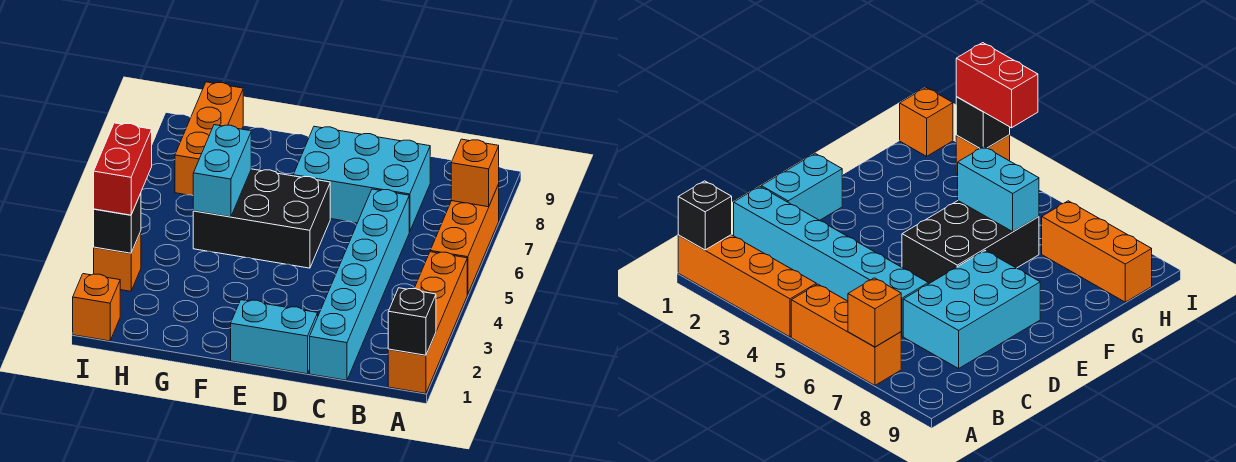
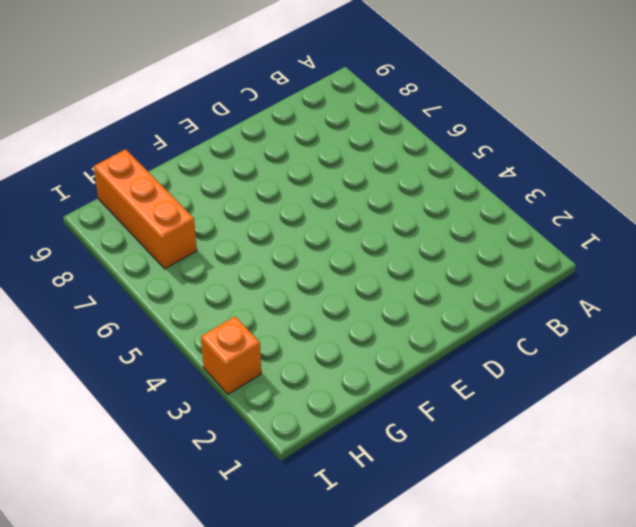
none -> orange brick A1:A4 level 1
none -> orange brick A5:A7 level 1
none -> cyan brick C1:C6 level 1

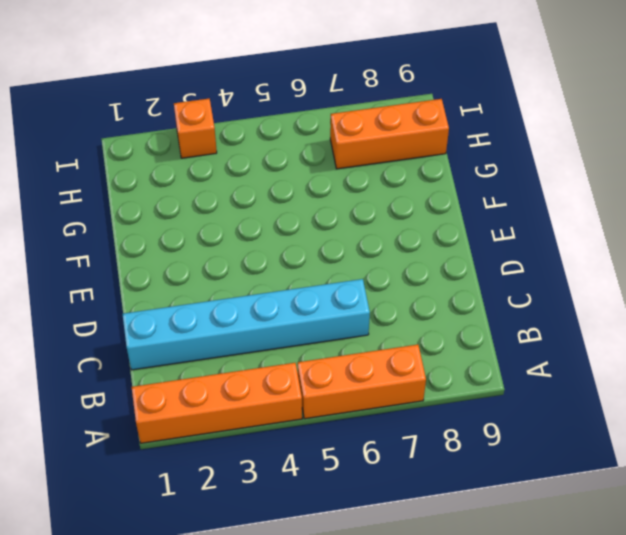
none -> cyan brick C7:E8 level 1
none -> cyan brick D1:E1 level 1
none -> black brick E5:G6 level 1

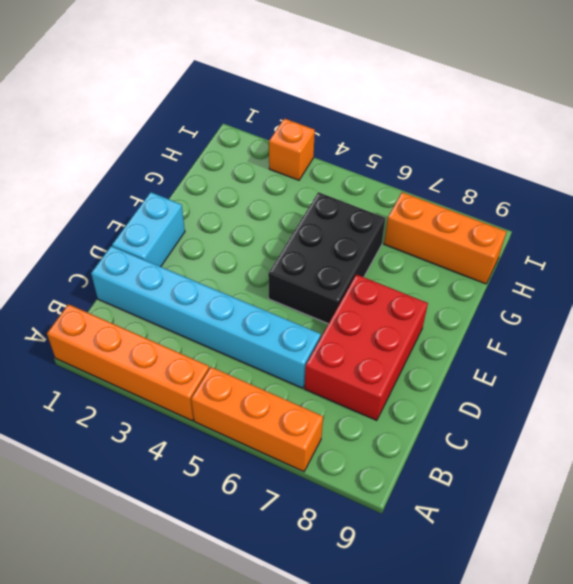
red brick C7:E8 level 1 -> cyan brick C7:E8 level 1
none -> orange brick I1 level 1
none -> black brick A1 level 2
none -> orange brick A7 level 2

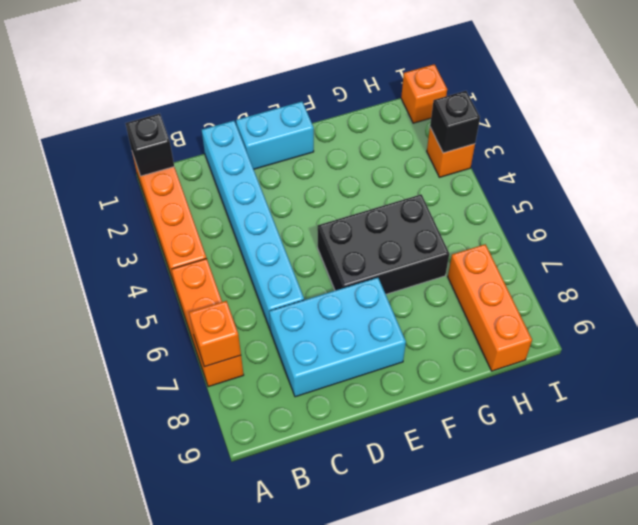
none -> cyan brick G5:G6 level 2
none -> red brick I3:I4 level 3

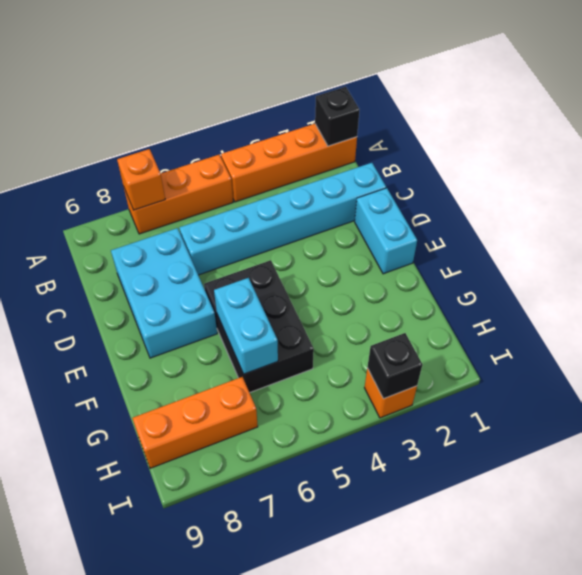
cyan brick F6:G6 level 2 -> cyan brick G5:G6 level 2
none -> orange brick I1 level 1
none -> red brick I3:I4 level 3

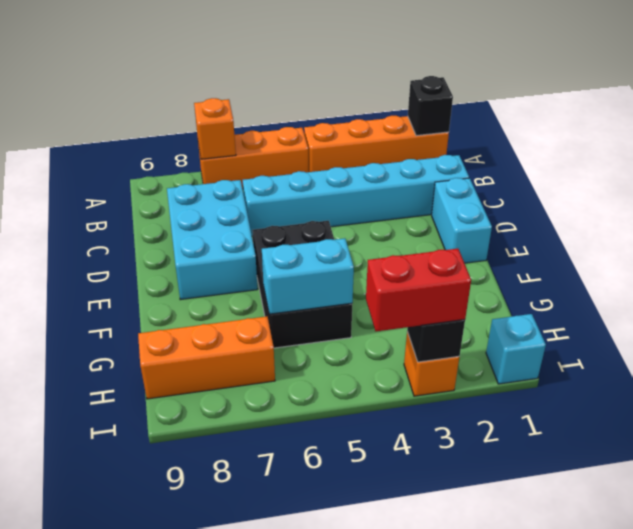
cyan brick I1 level 1 -> orange brick I1 level 1

